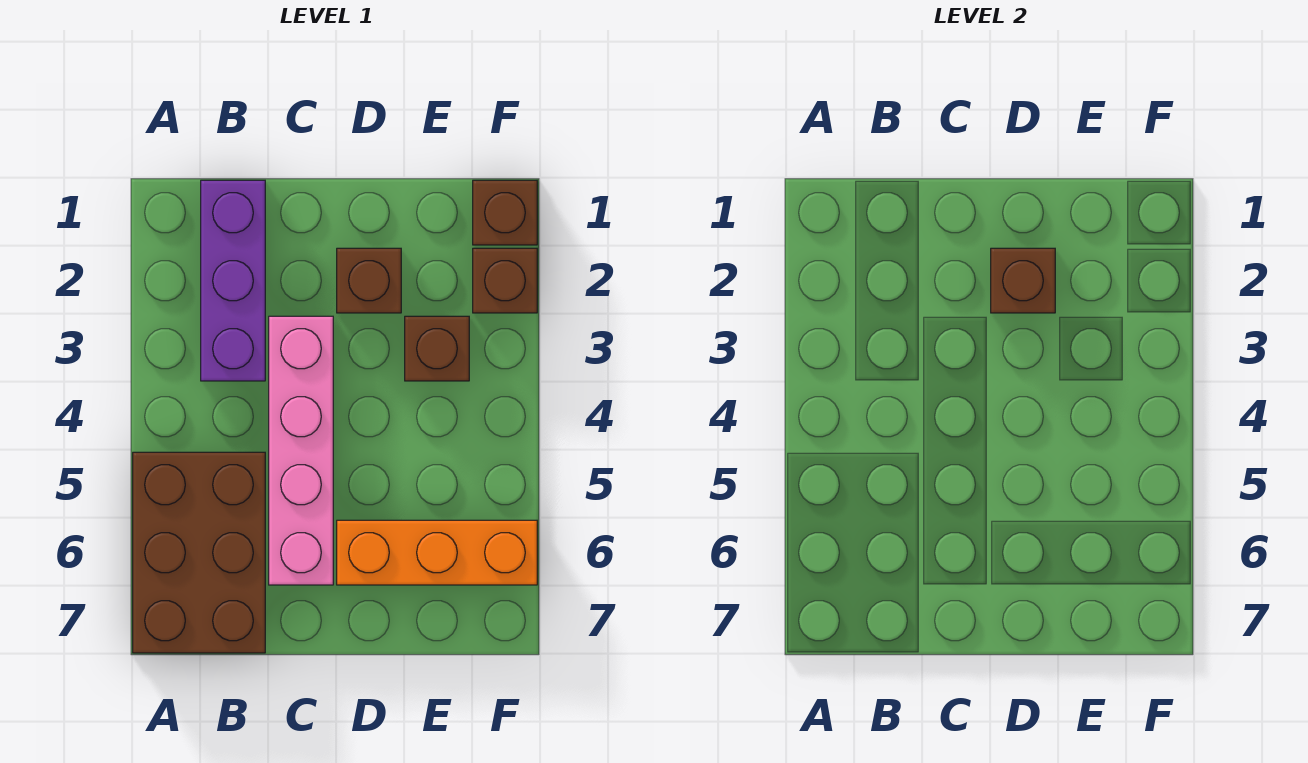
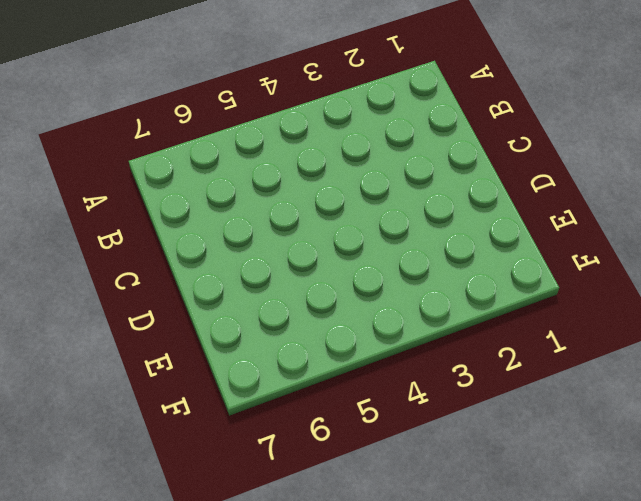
none -> brown brick A5:B7 level 1
none -> purple brick B1:B3 level 1

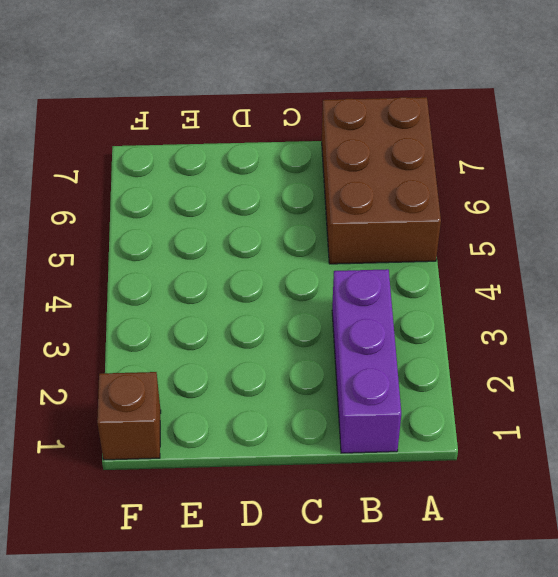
none -> pink brick C3:C6 level 1
none -> brown brick D2 level 1

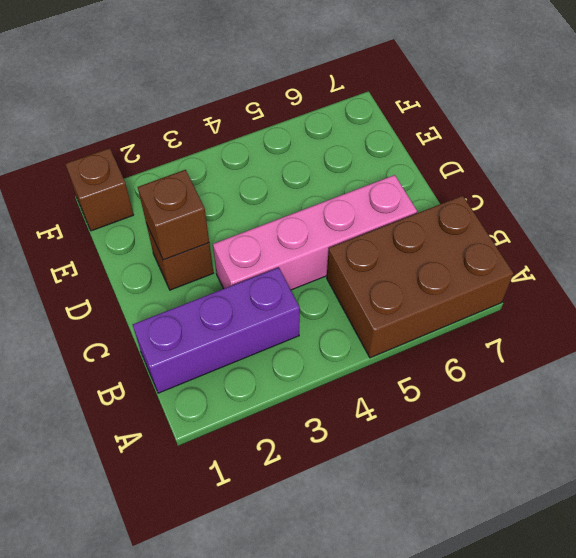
none -> orange brick D6:F6 level 1
none -> brown brick E3 level 1

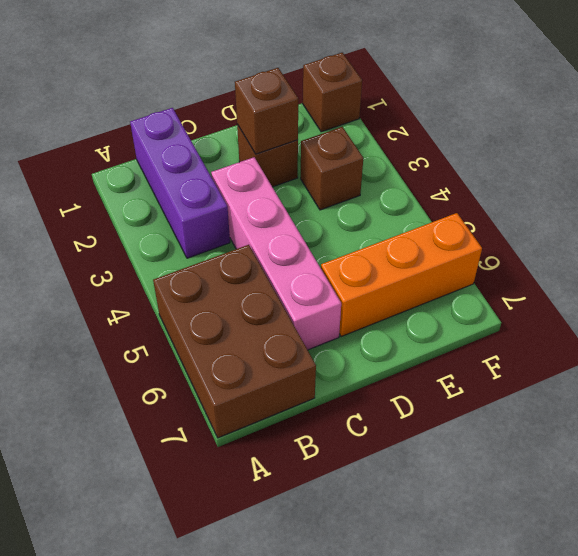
none -> brown brick F2 level 1

